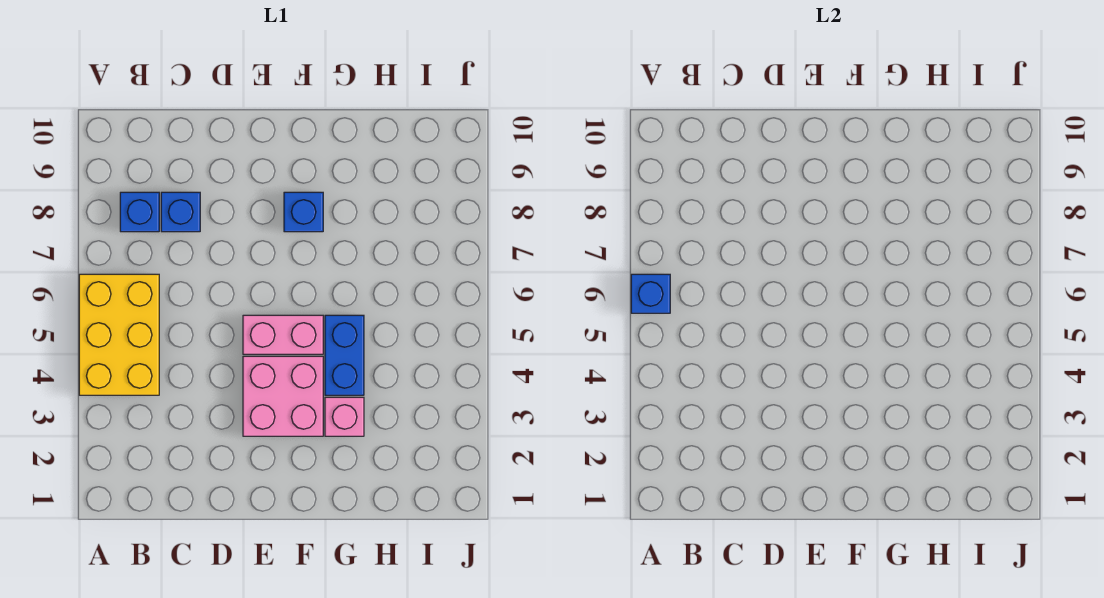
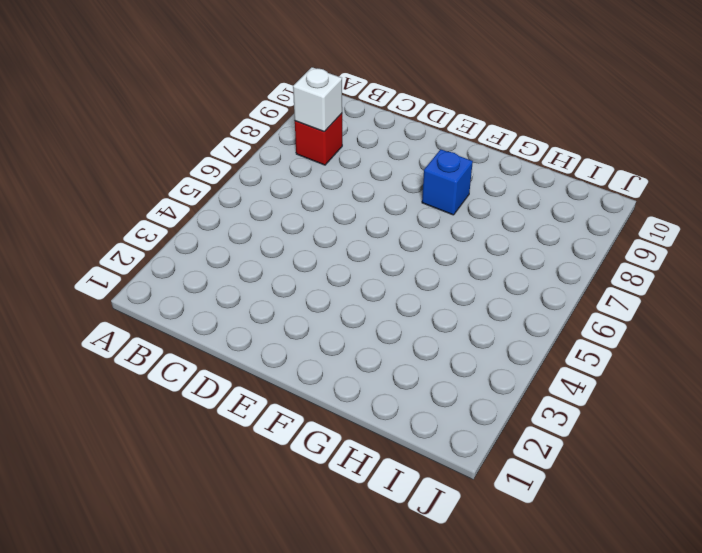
red brick B8 level 1 -> blue brick B8 level 1
white brick B8 level 2 -> none
none -> yellow brick A4:B6 level 1
none -> blue brick C8 level 1

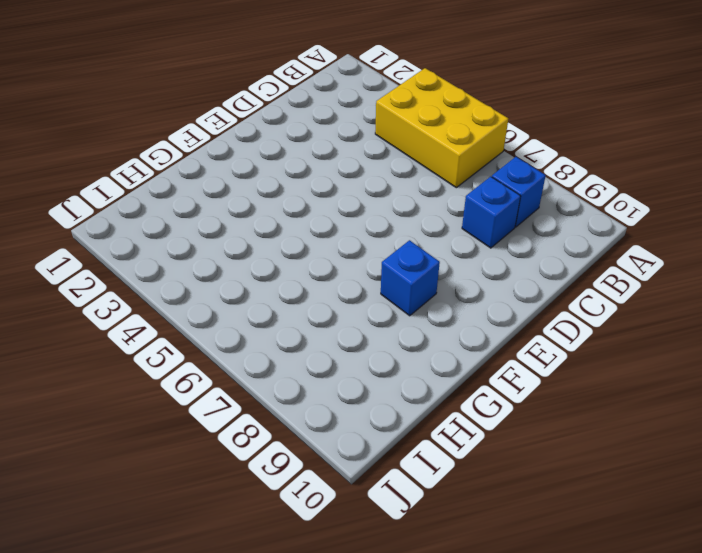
none -> pink brick E3:F4 level 1
none -> pink brick E5:F5 level 1

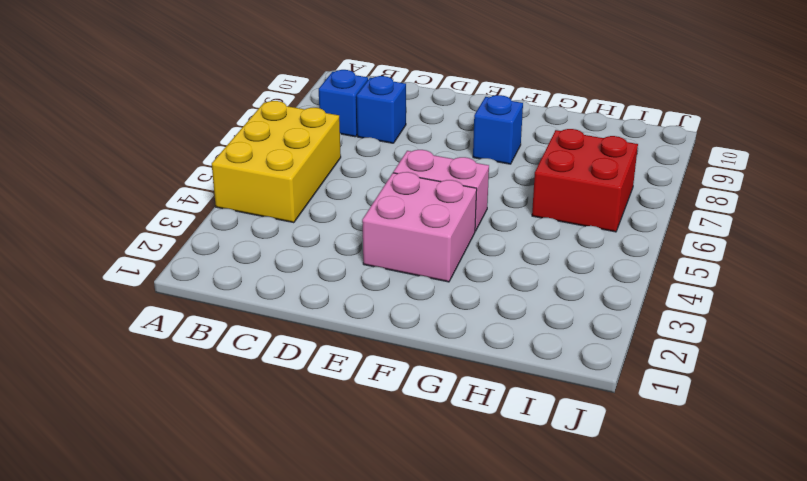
red brick H6:I7 level 1 -> none
none -> pink brick G3 level 1
none -> blue brick G4:G5 level 1

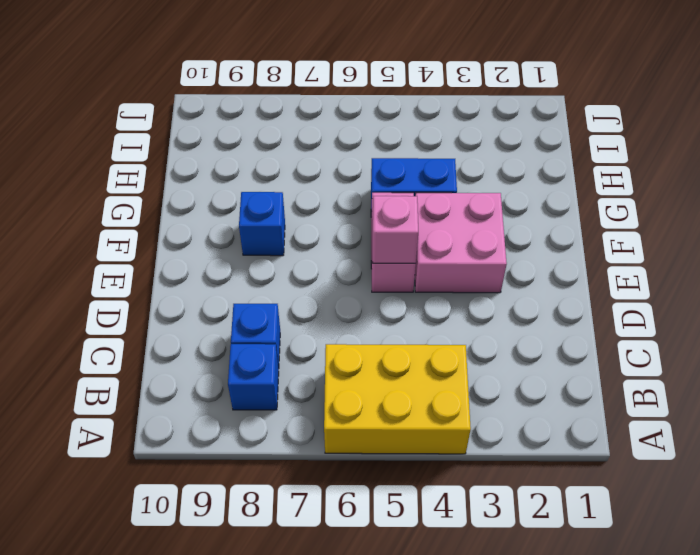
pink brick E5 level 2 -> pink brick G3 level 1
none -> blue brick A6 level 2

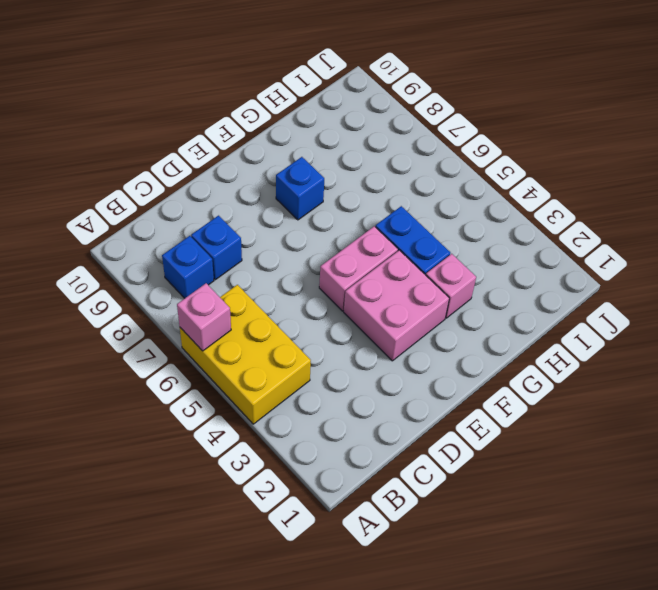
pink brick A6 level 2 -> blue brick A6 level 2

